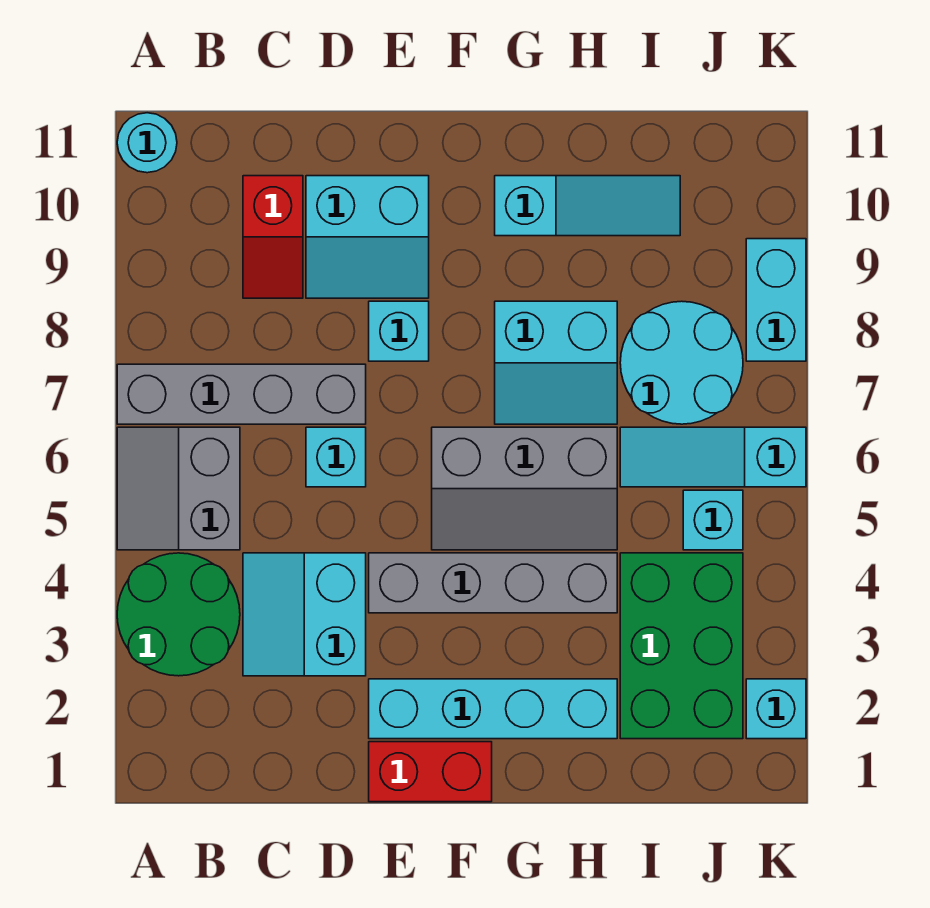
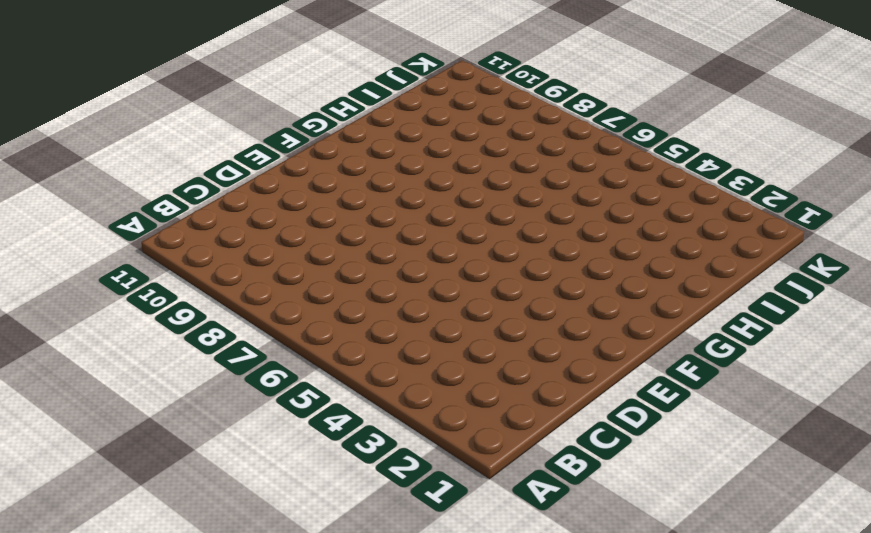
none -> green round brick A3:B4 level 1
none -> grey slope A5:B6 level 1 top B
none -> grey brick A7:D7 level 1

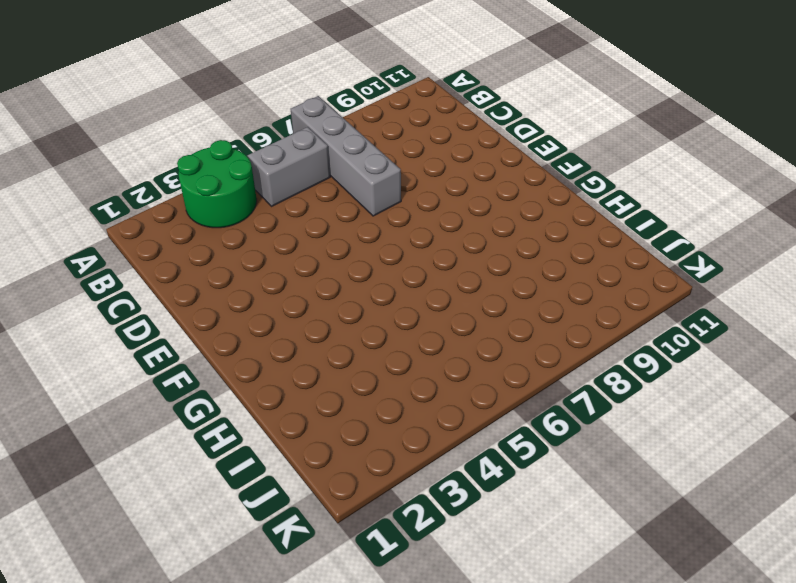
none -> cyan round brick A11 level 1
none -> cyan slope C3:D4 level 1 top D
none -> red slope C9:C10 level 1 top 10

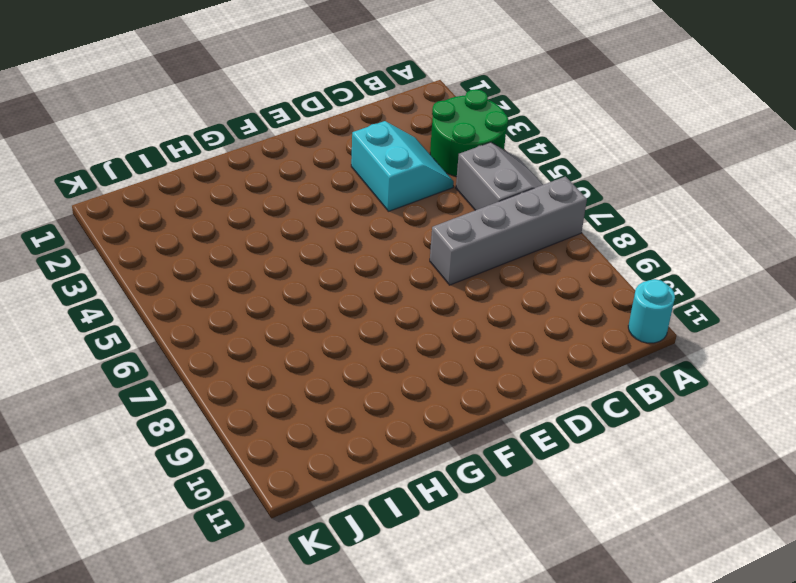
none -> red slope C9:C10 level 1 top 10
none -> cyan brick D6 level 1
none -> cyan slope D9:E10 level 1 top 10

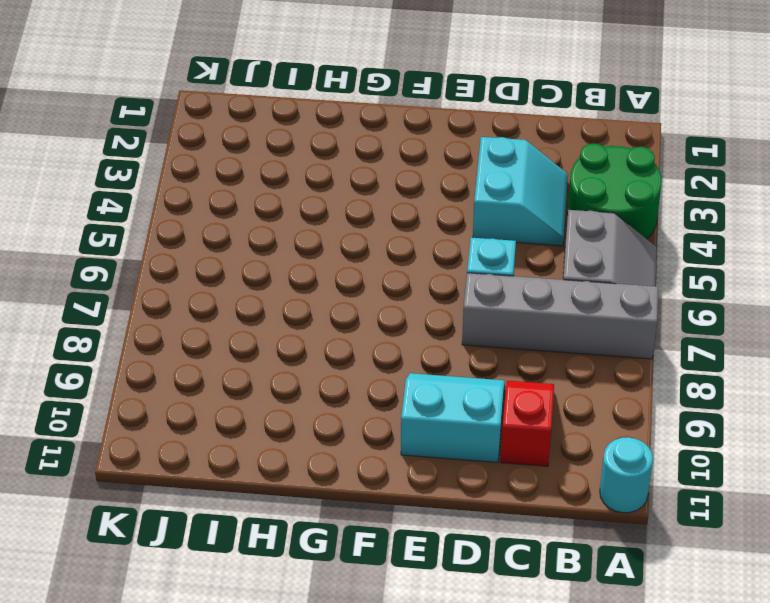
none -> red brick E1:F1 level 1
none -> cyan brick E2:H2 level 1
none -> grey brick E4:H4 level 1

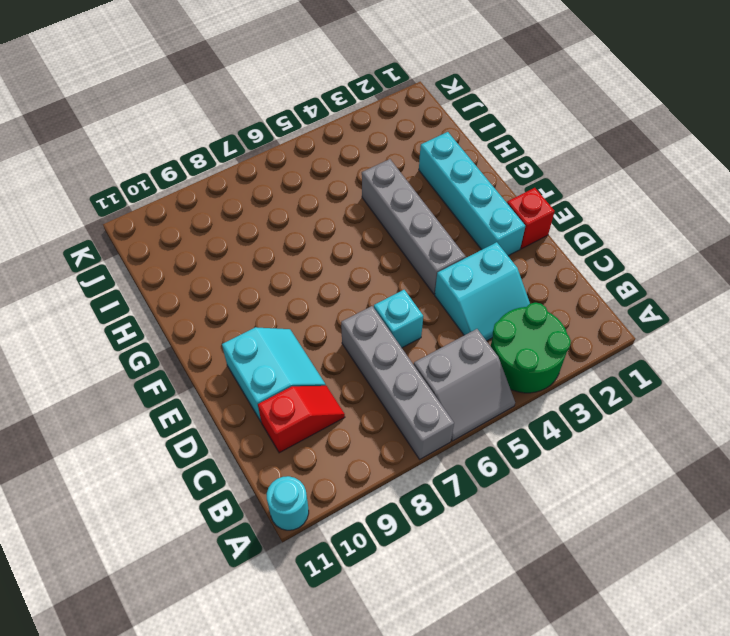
red brick E1 level 1 -> red brick E1:F1 level 1
none -> cyan brick E8 level 1
none -> grey slope F5:H6 level 1 top 6
none -> cyan slope G7:H8 level 1 top 8

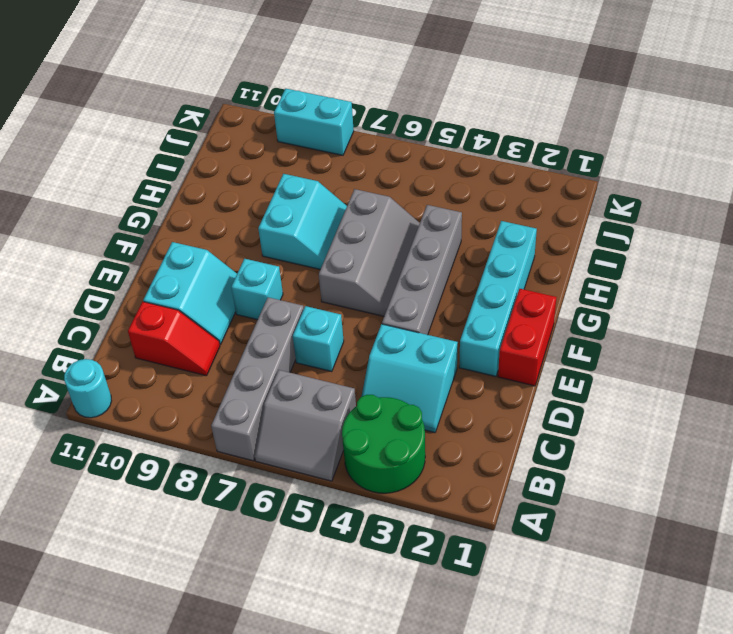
none -> cyan slope G10:I10 level 1 top G
none -> green brick I2:J4 level 1
none -> cyan slope I6:K6 level 1 top K

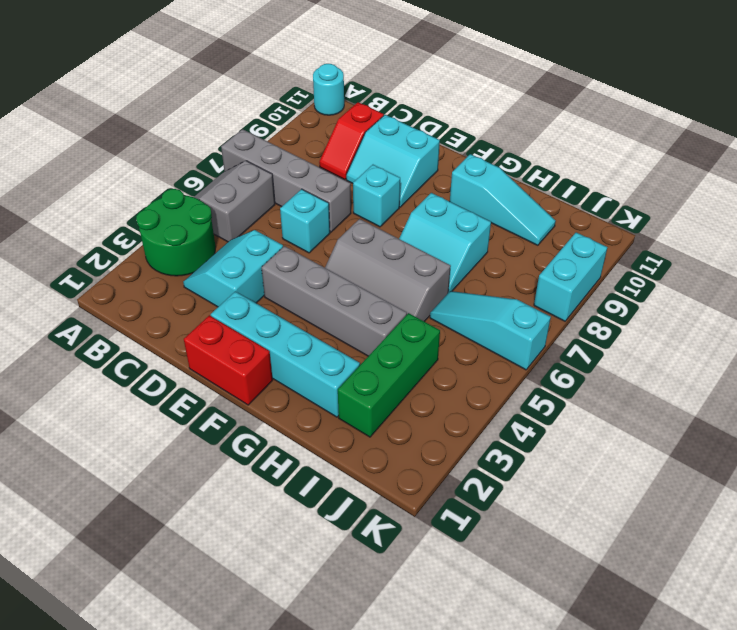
green brick I2:I4 level 1 -> green brick I2:J4 level 1
none -> cyan round brick I7:J8 level 1
none -> cyan brick J5 level 1
none -> cyan brick K2 level 1

